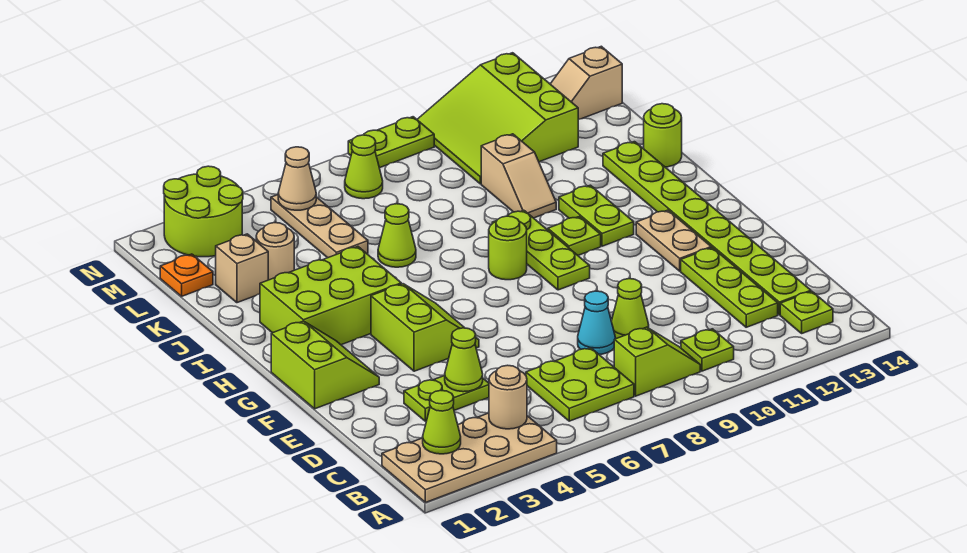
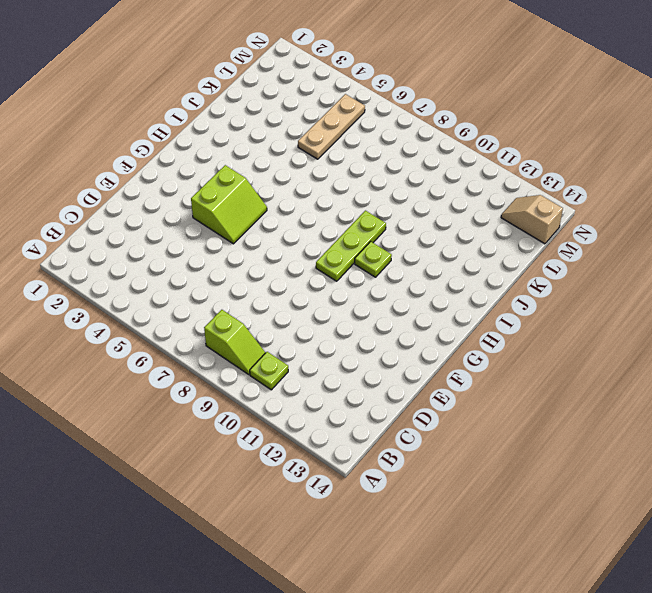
none -> tan plate A1:B4 level 1
none -> lime plate B6:C7 level 1
none -> lime plate B13 level 1
none -> lime plate C12:E12 level 1

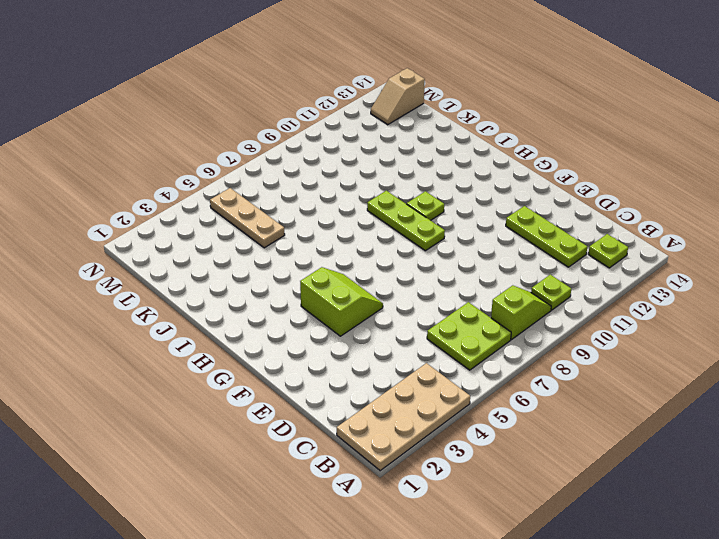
none -> lime plate C13:J13 level 1
none -> lime plate D3:D4 level 1
none -> cyan cone D8 level 1
none -> lime cone D9 level 1

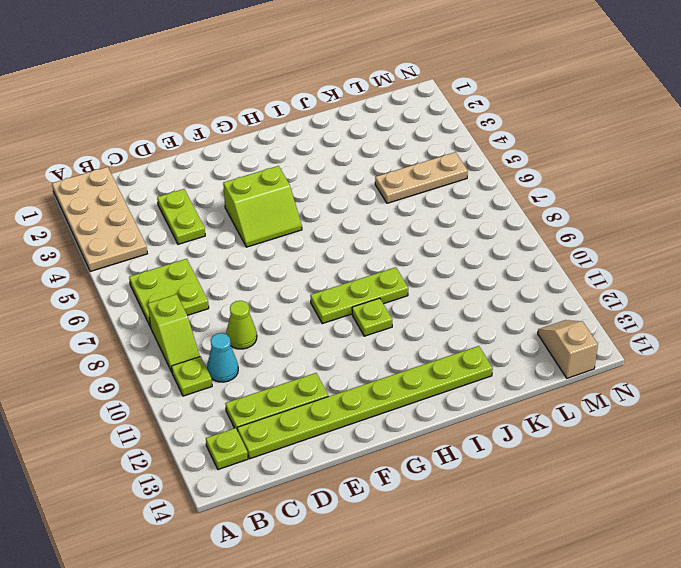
cyan cone C10 level 1 -> cyan cone D8 level 1
none -> lime slope F1:G2 level 1 top 1
none -> tan plate F12:G12 level 1
none -> lime brick H2:I4 level 1
none -> lime round brick H8 level 1

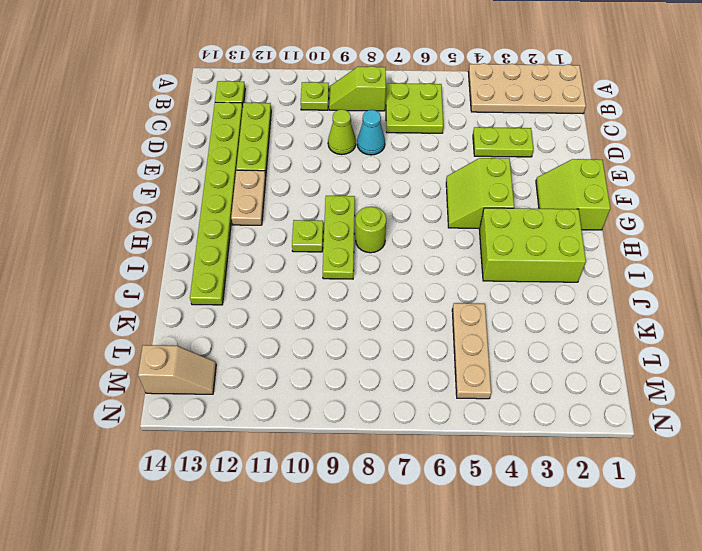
none -> lime plate H11:I11 level 1
none -> lime cone J6 level 1
none -> tan slope J10:K10 level 1 top K
none -> lime round brick J14 level 1

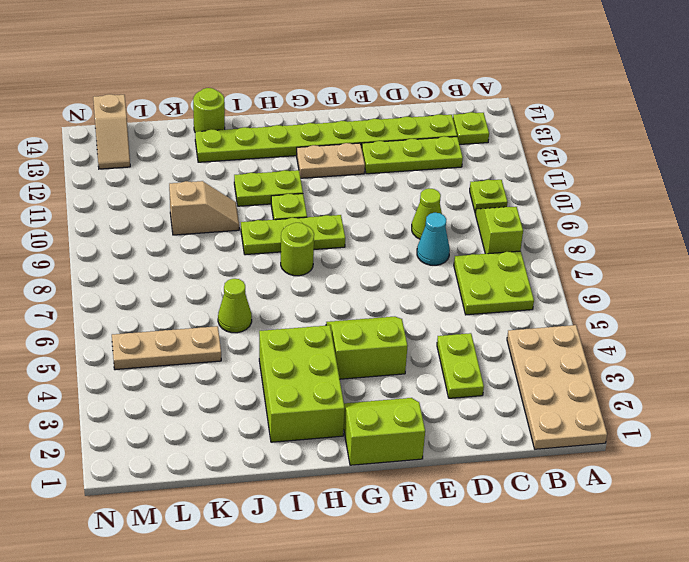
none -> tan brick K2 level 1
none -> tan round brick K3 level 1
none -> orange plate L1 level 1
none -> lime slope L10:N12 level 1 top 12

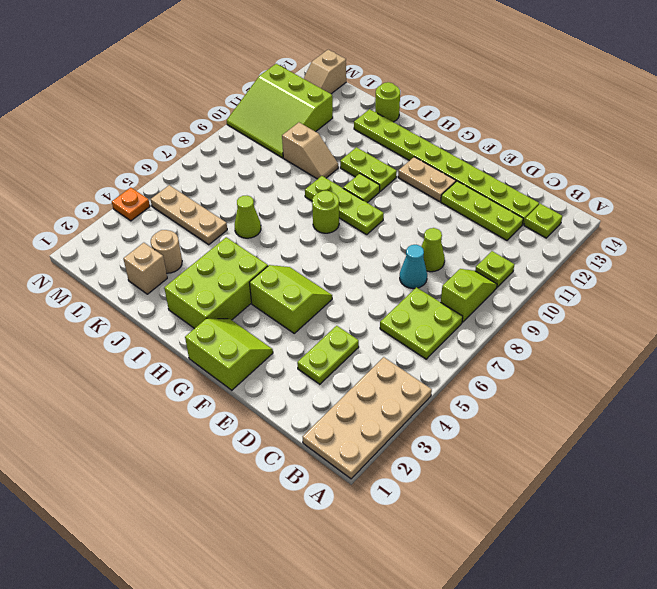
orange plate N4 level 1 -> orange plate L1 level 1
none -> lime round brick M2:N3 level 1
none -> lime cone M7 level 1
none -> lime plate N8:N9 level 1
none -> lime cone B2 level 2

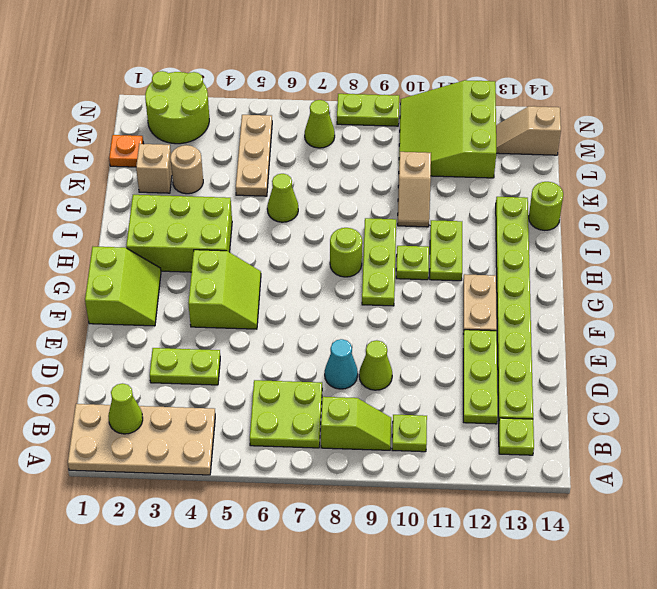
none -> tan round brick B4 level 2
none -> lime cone D4 level 2
none -> tan cone M5 level 2

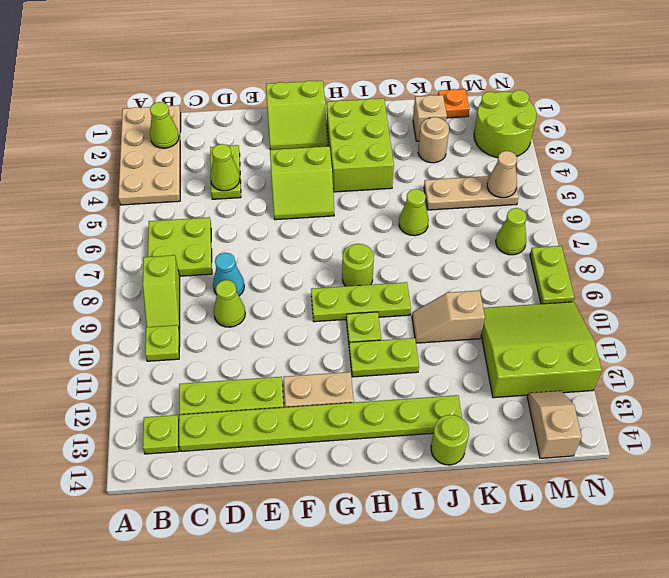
none -> tan round brick B4 level 2

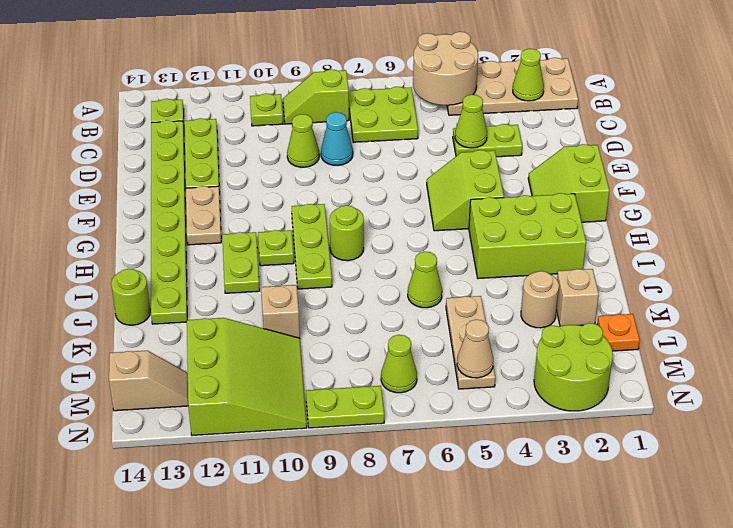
tan round brick A4:B5 level 2 -> tan round brick B4 level 2

